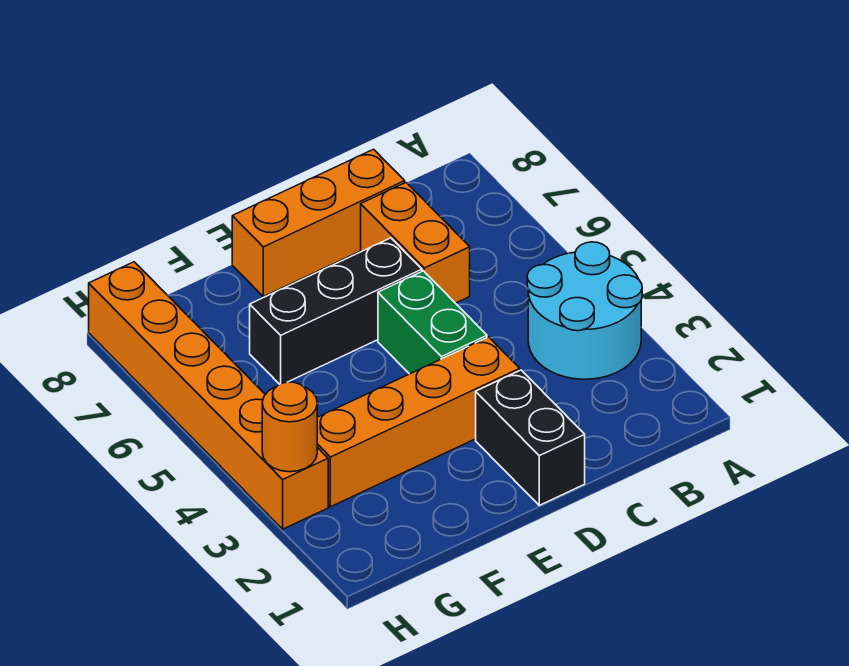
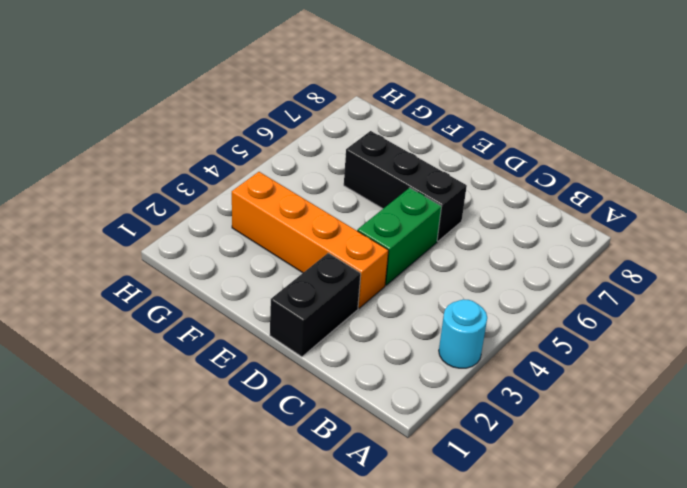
cyan round brick A3 level 1 -> cyan round brick A3:B4 level 1
none -> orange brick C6:C7 level 1
none -> orange brick C8:E8 level 1

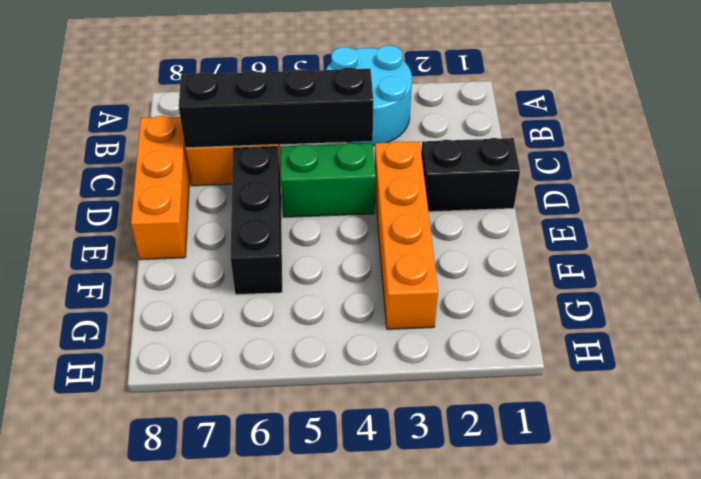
black brick C4:C7 level 2 -> none
none -> orange brick H3:H8 level 1
none -> orange round brick H3 level 2

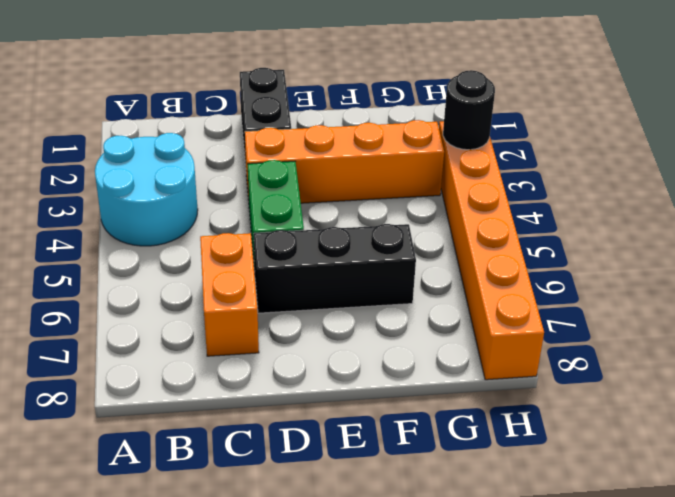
black round brick H3 level 2 -> orange round brick H3 level 2
none -> orange brick C8:E8 level 1

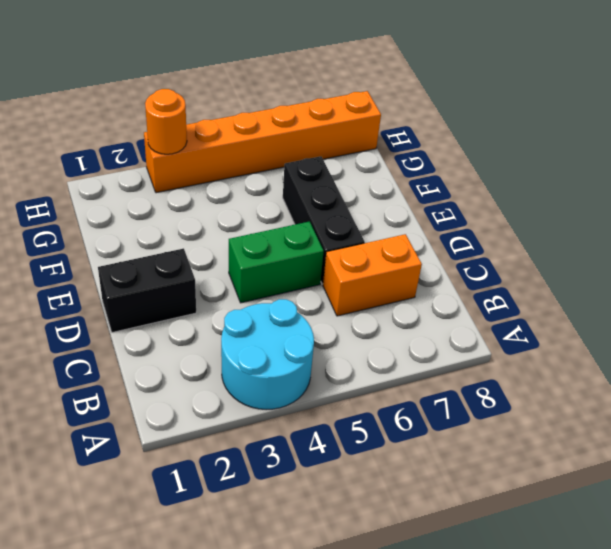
none -> orange brick C8:E8 level 1
none -> orange brick D3:G3 level 1

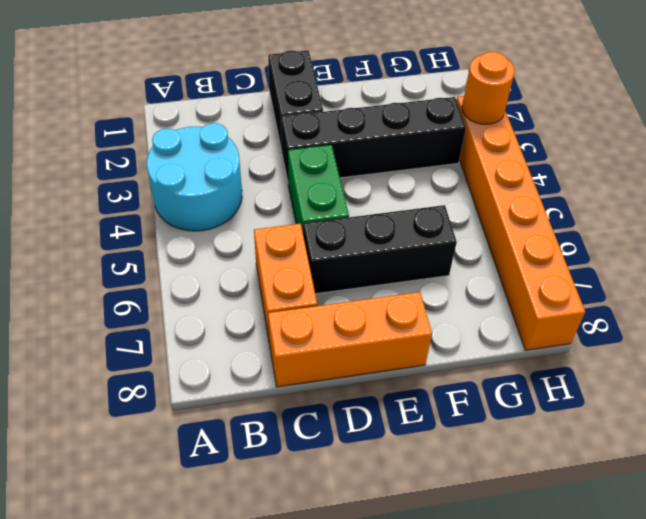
black brick D3:G3 level 1 -> orange brick D3:G3 level 1

